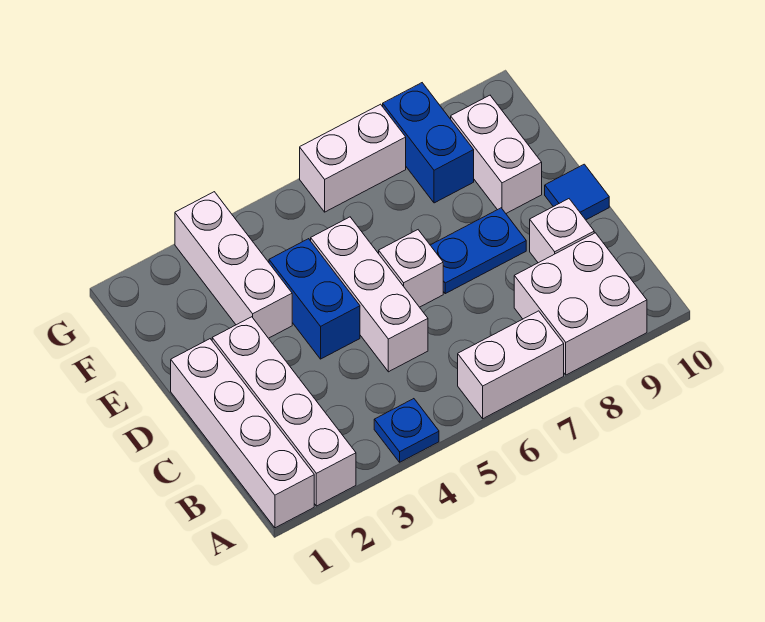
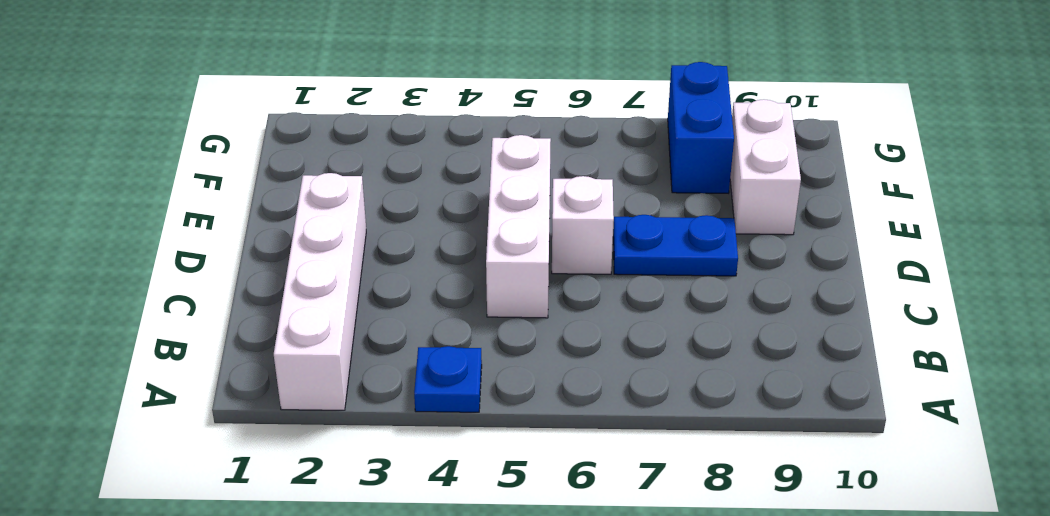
none -> white brick A1:D1 level 1
none -> white brick A6:A7 level 1
none -> white brick A8:B9 level 1

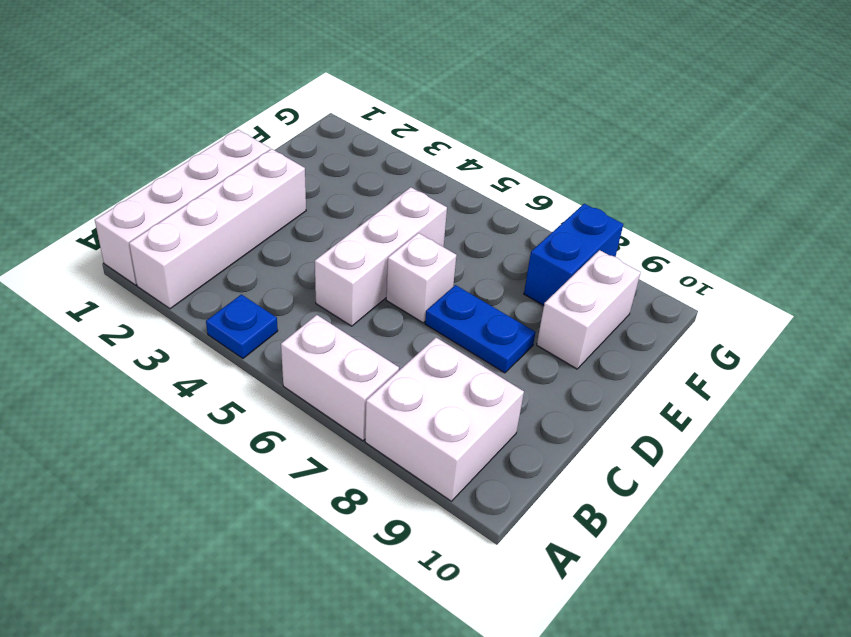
none -> white brick C9 level 1
none -> blue brick D4:E4 level 1
none -> blue tile D10 level 1

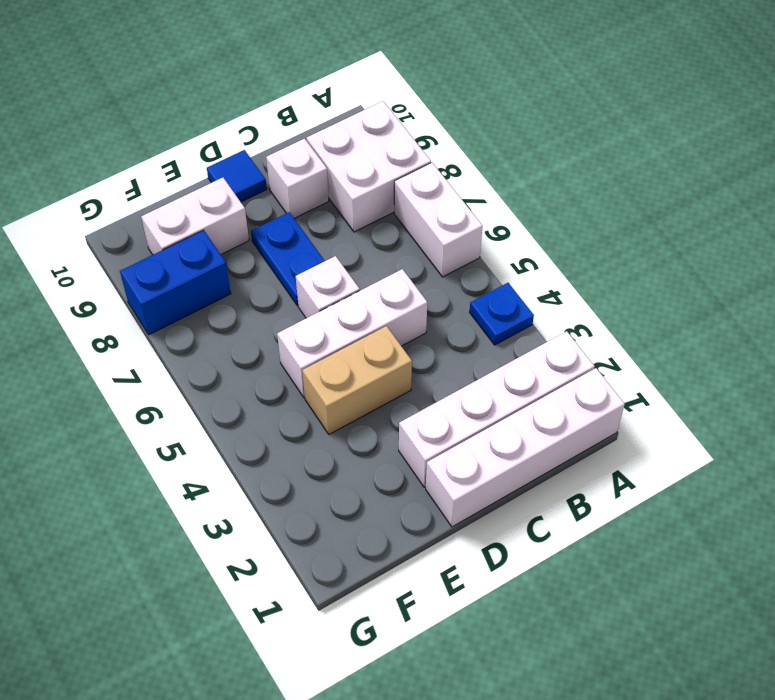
tan brick D4:E4 level 1 -> blue brick D4:E4 level 1
none -> white brick E3:G3 level 1
none -> white brick G6:G7 level 1

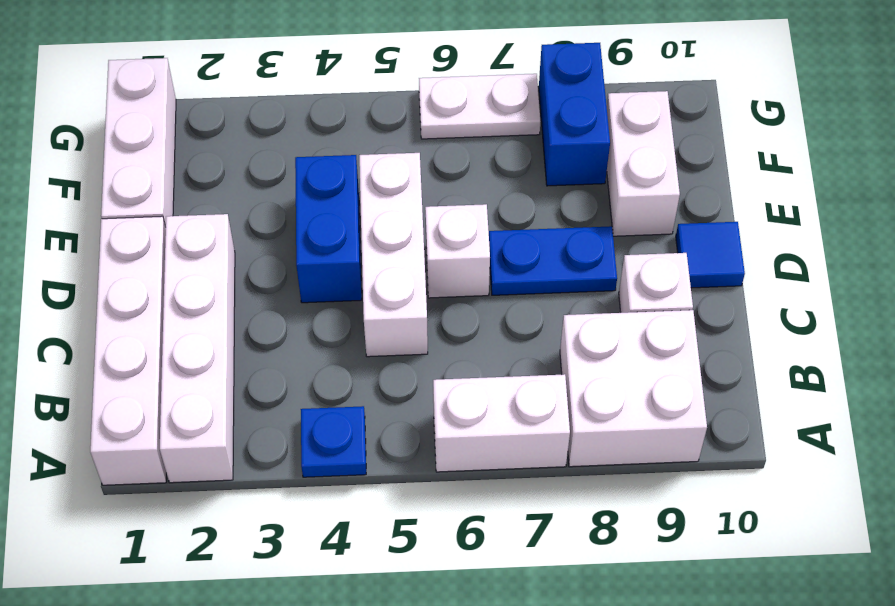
white brick E1:G1 level 1 -> white brick E3:G3 level 1
white plate G6:G7 level 1 -> white brick G6:G7 level 1

